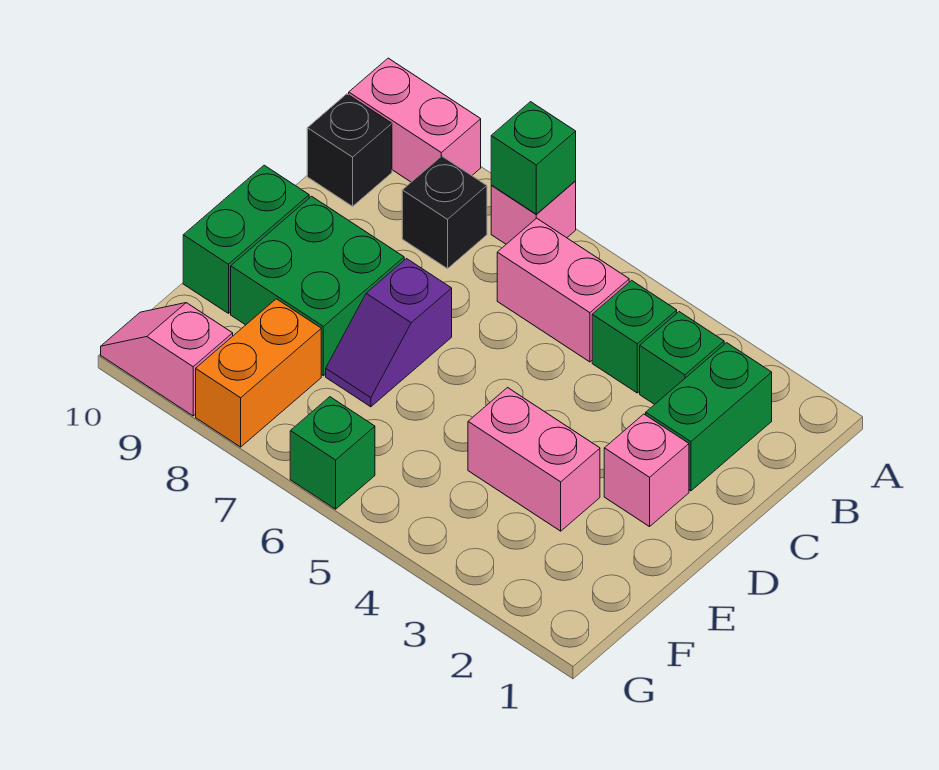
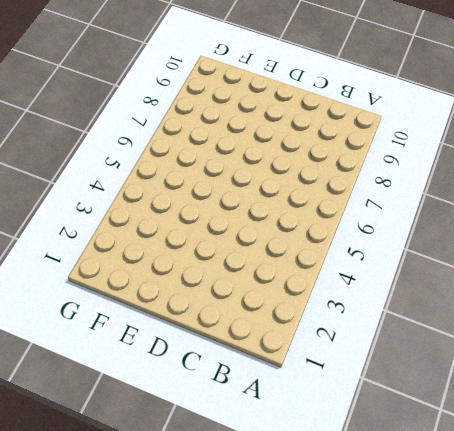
none -> pink brick A7 level 1
none -> pink brick A9:A10 level 1
none -> green brick B2:C2 level 1

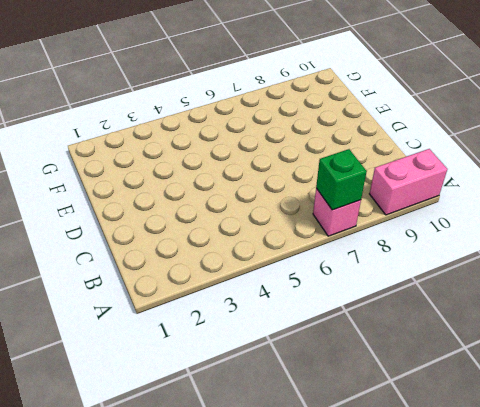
none -> green brick B2:C2 level 1
none -> green brick B3 level 1
none -> green brick B4 level 1

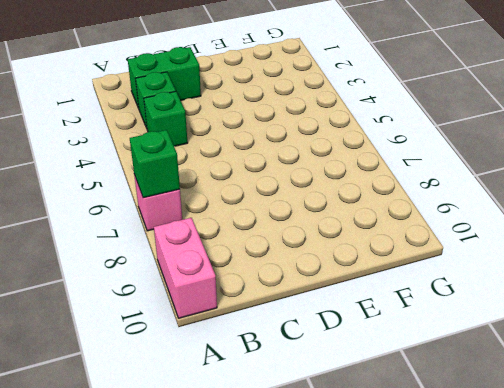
none -> pink brick B5:B6 level 1
none -> black brick B8 level 1
none -> black brick B10 level 1

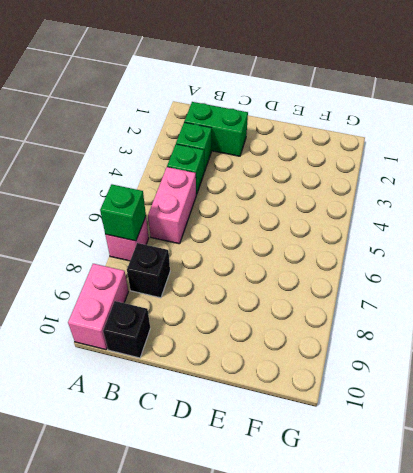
none -> pink brick D2 level 1
none -> purple slope D7:E7 level 1 top D
none -> green brick D8:E9 level 1

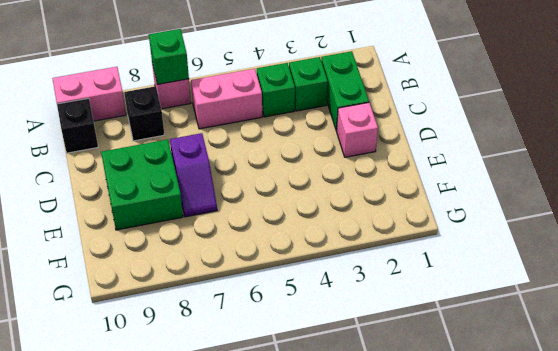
none -> green brick D10:E10 level 1
none -> pink brick E3:E4 level 1
none -> orange brick F8:G8 level 1

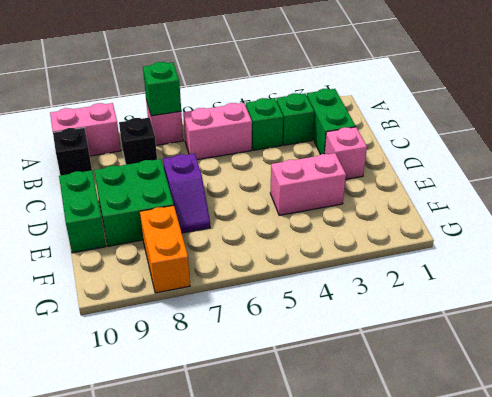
none -> green brick G6 level 1
none -> pink slope G9:G10 level 1 top 9

